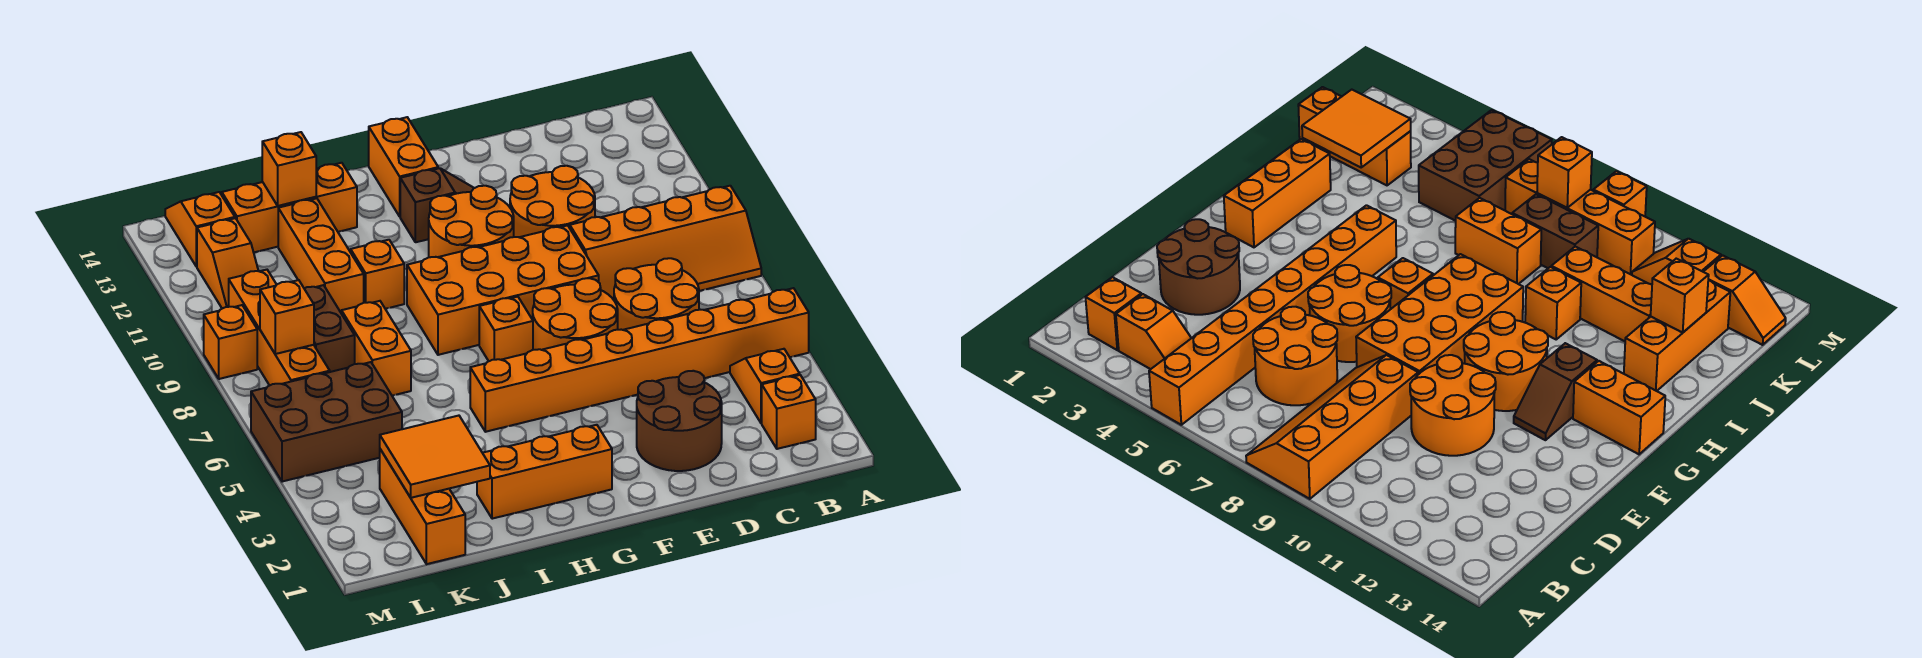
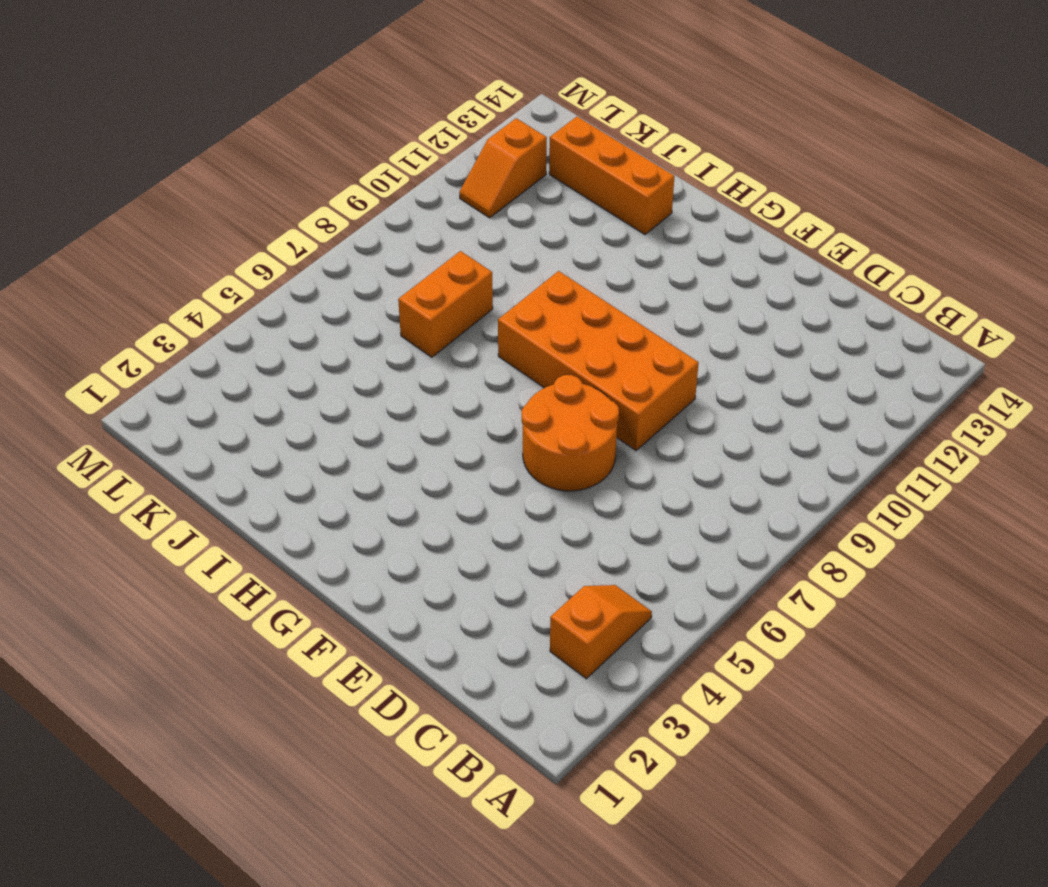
none -> orange brick A5:H5 level 1
none -> orange slope A8:D9 level 1 top 9
none -> orange brick B2 level 1

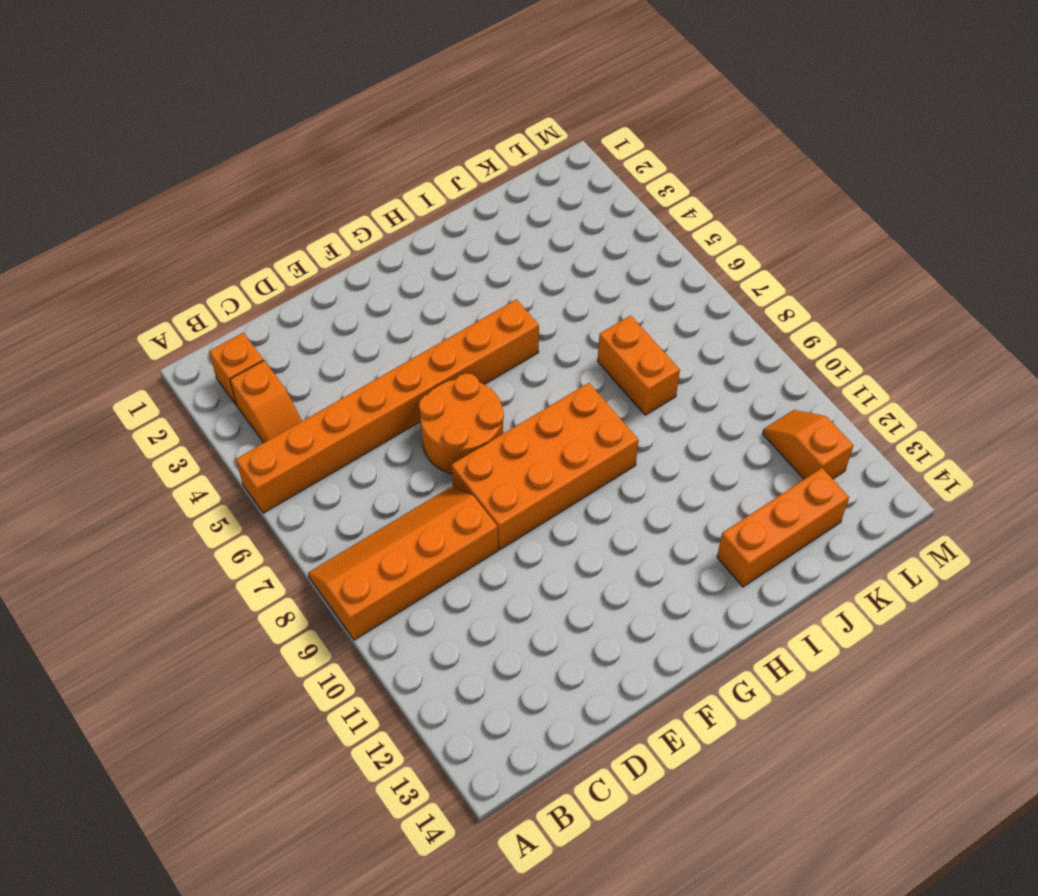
none -> orange round brick C6:D7 level 1
none -> brown round brick D2:E3 level 1
none -> orange round brick D10:E11 level 1

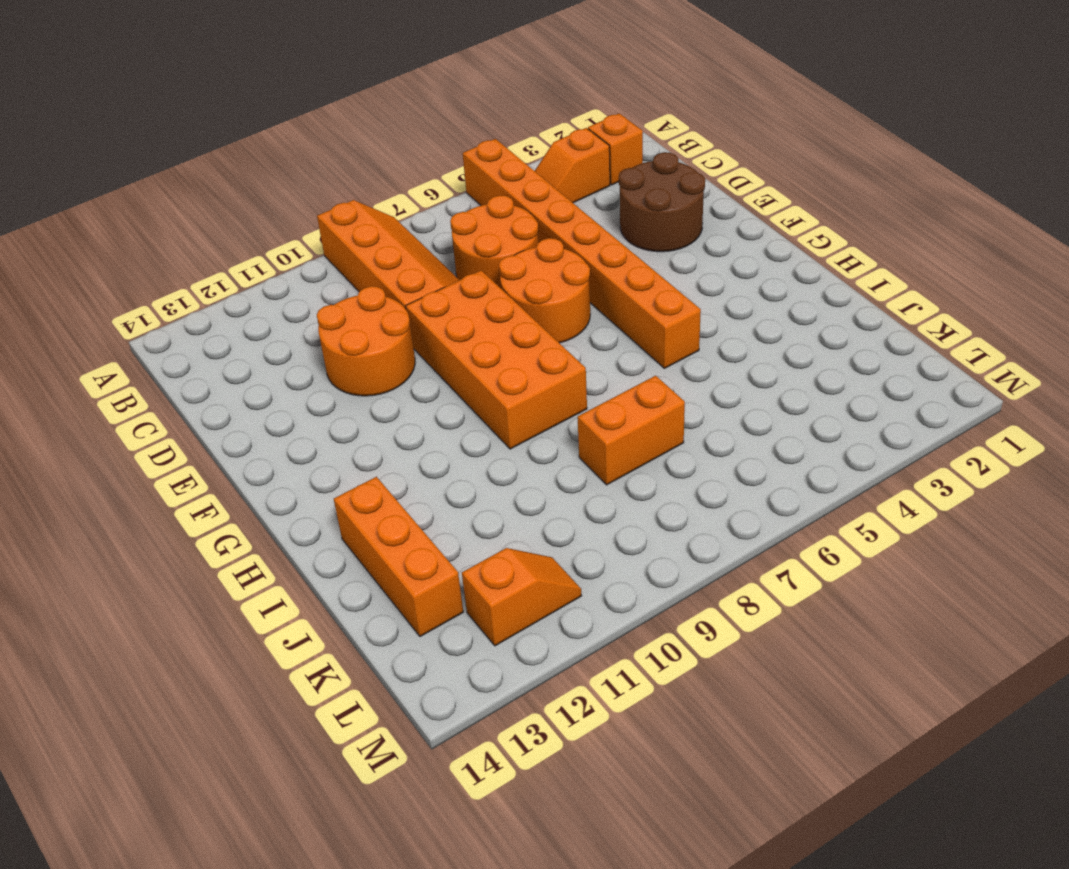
none -> orange round brick F10:G11 level 1
none -> brown slope F12:G12 level 1 top G
none -> orange brick G2:I2 level 1

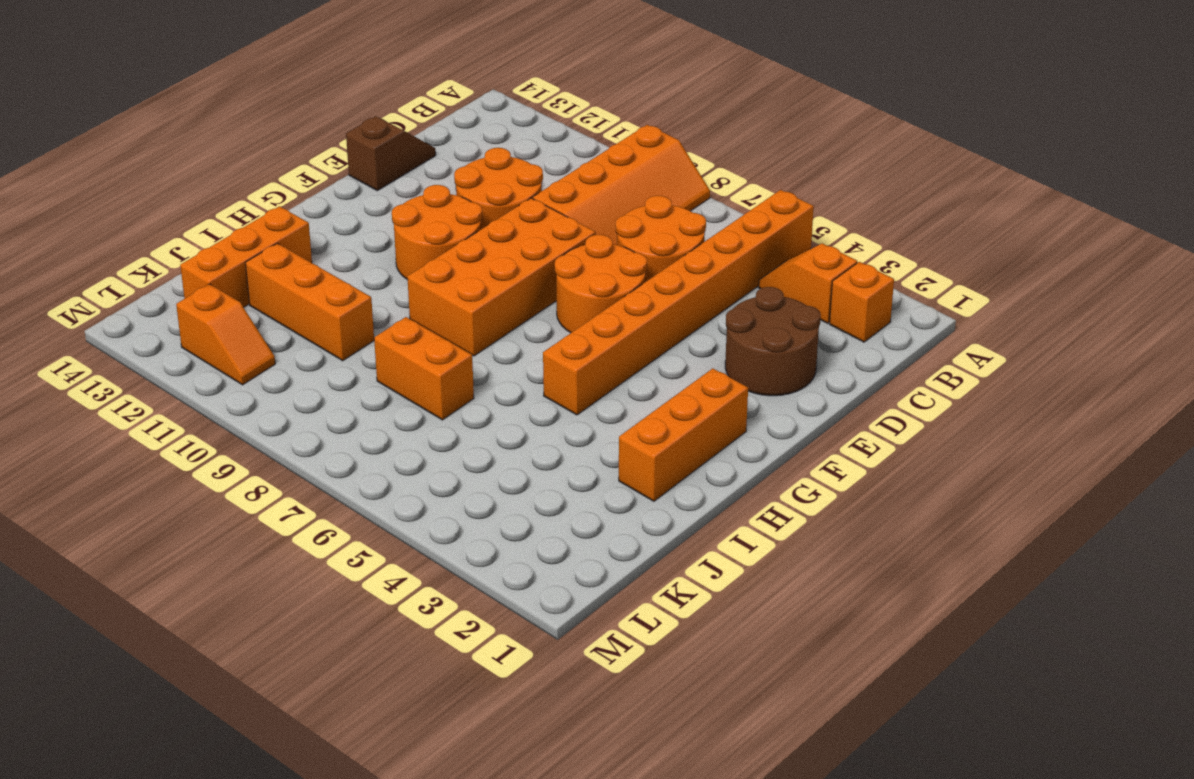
brown slope D14:E14 level 1 top E -> brown slope F12:G12 level 1 top G
none -> orange brick G7 level 1
none -> orange brick G13:G14 level 1
none -> orange brick I10 level 1

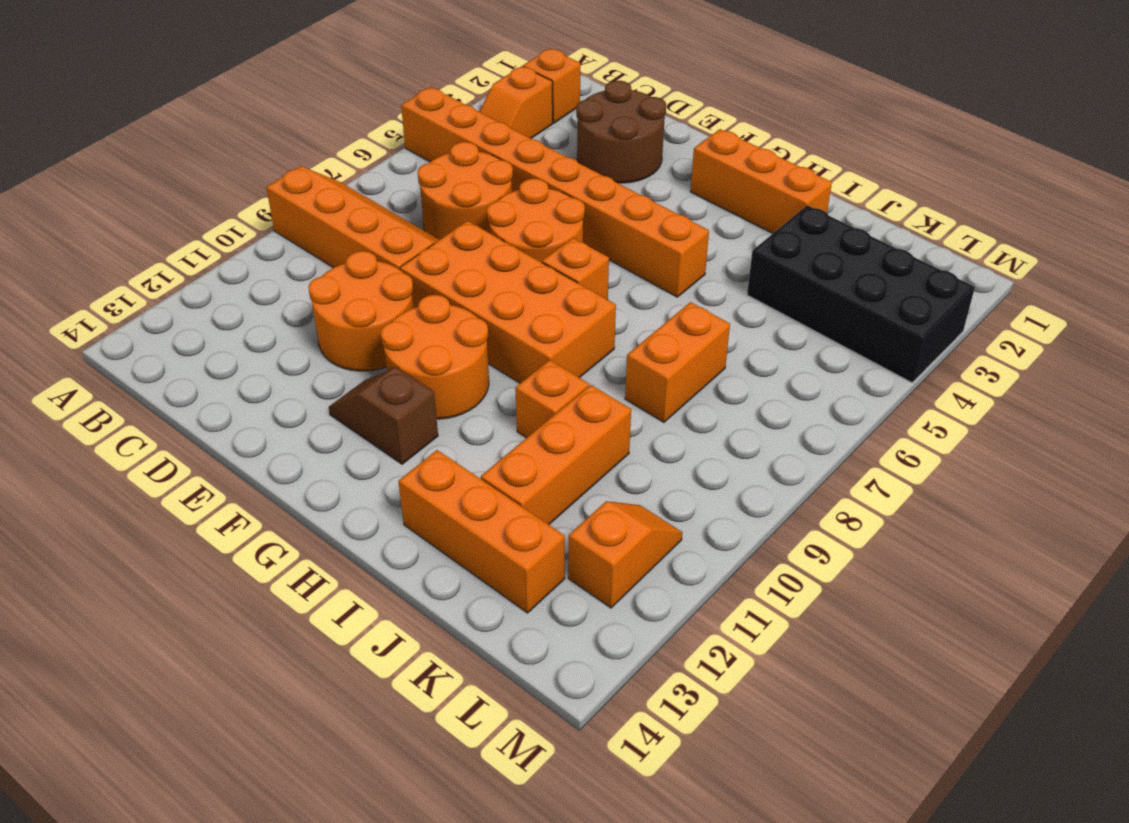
black brick J3:M4 level 1 -> orange brick K1:K3 level 1
none -> orange brick G13:G14 level 1
none -> brown brick K5:M6 level 1
none -> brown brick K8:K9 level 1

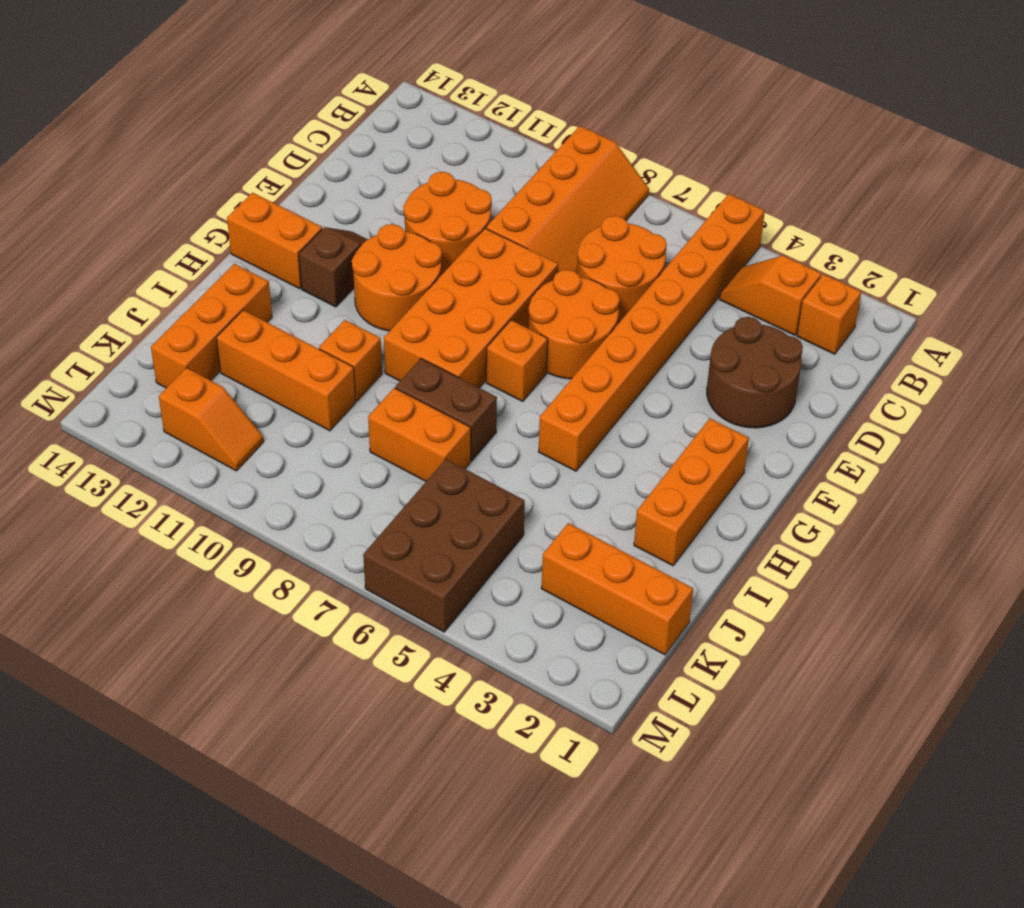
brown brick I7:I8 level 1 -> brown brick K8:K9 level 1
none -> orange brick L7:L10 level 1
none -> orange slope L13:L14 level 1 top 13
none -> orange brick M9 level 1

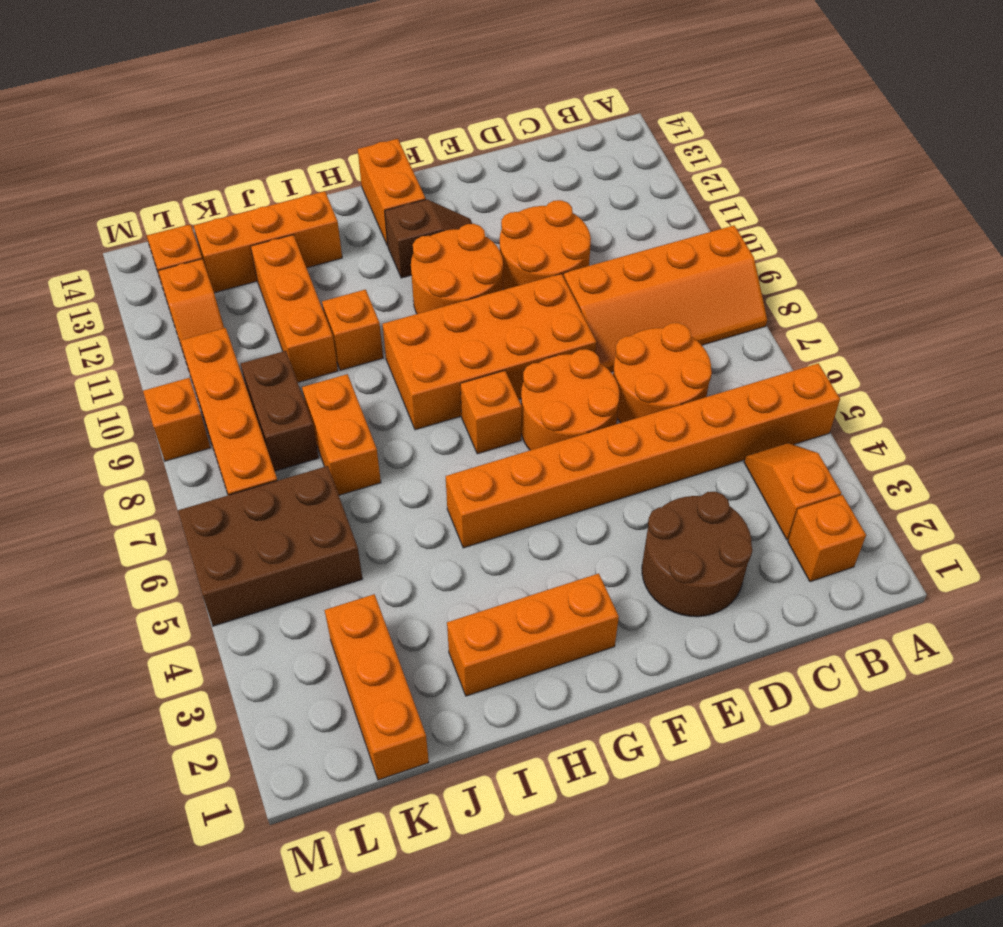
none -> orange tile J2:K3 level 2
none -> orange brick J13 level 2
none -> orange brick L8 level 2

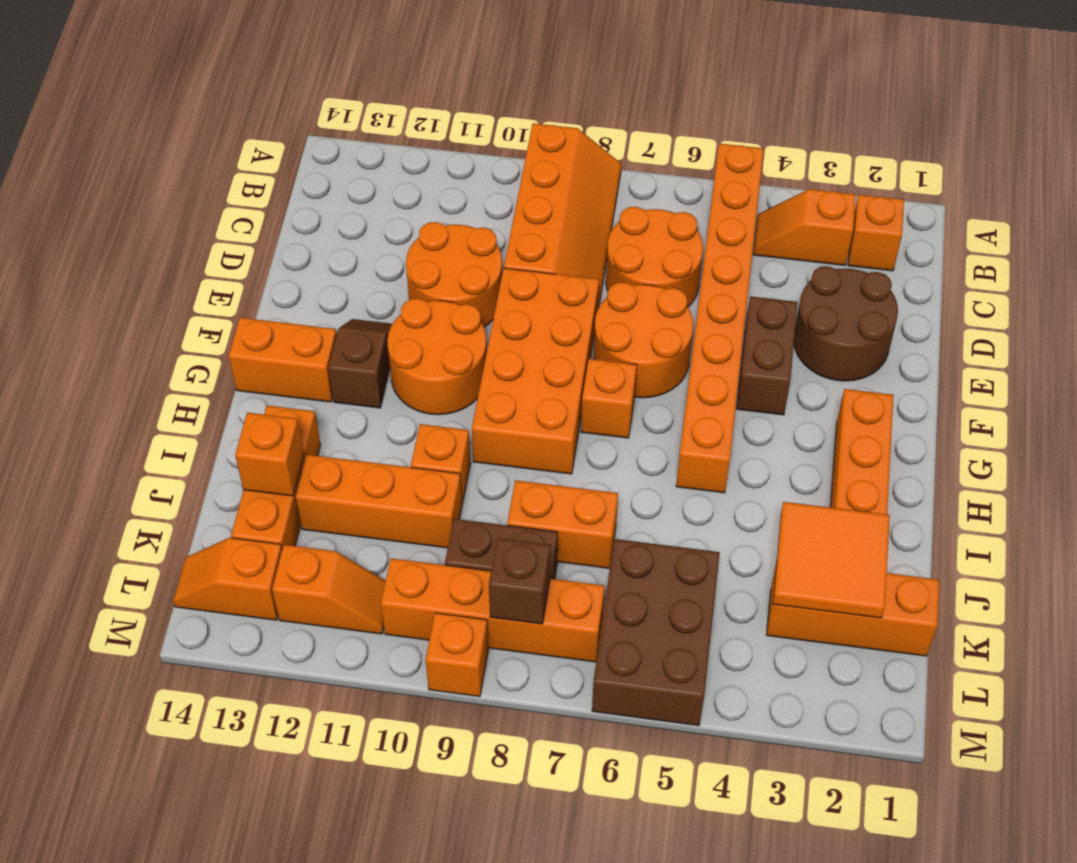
brown brick E4:F4 level 1 -> none
brown brick L8 level 2 -> orange brick L8 level 2

